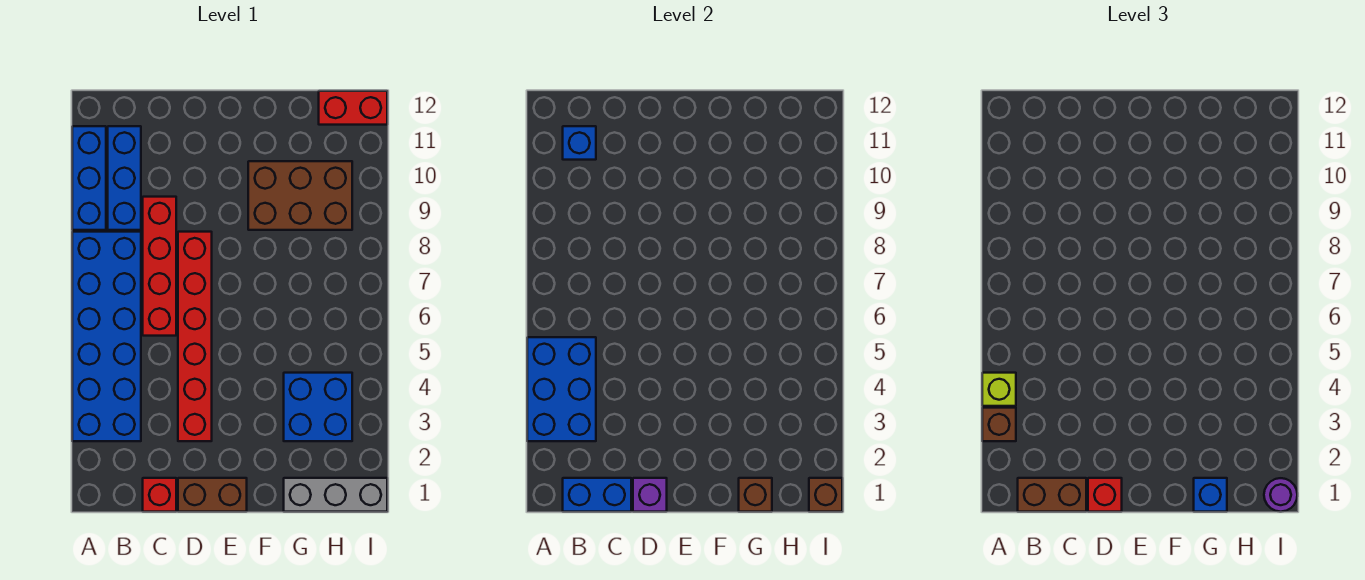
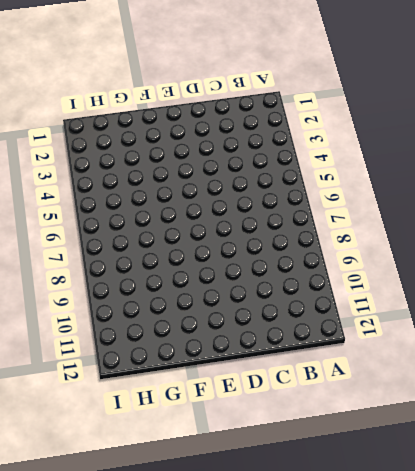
none -> blue brick A3:B8 level 1
none -> blue brick A9:A11 level 1
none -> blue brick B9:B11 level 1

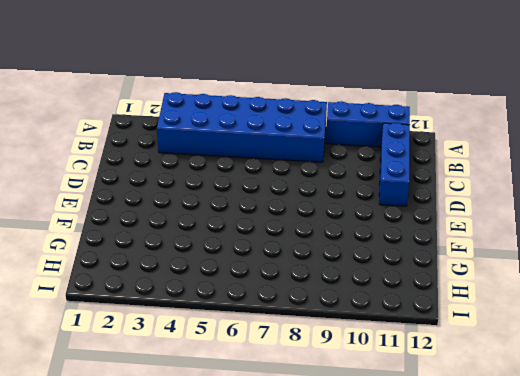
blue brick B11:D11 level 1 -> blue brick B9:B11 level 1
none -> red brick C1 level 1
none -> red brick C6:C9 level 1
none -> brown brick D1:E1 level 1

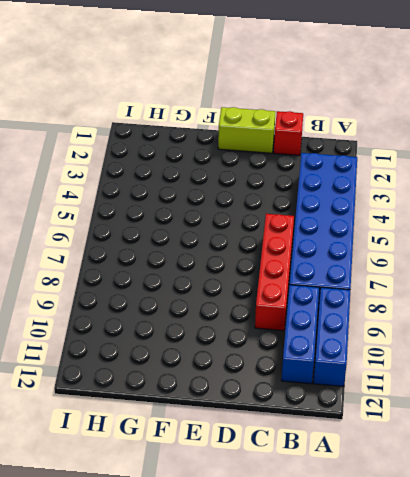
lime brick D1:E1 level 1 -> brown brick D1:E1 level 1
none -> red brick D3:D8 level 1
none -> brown brick F9:H10 level 1
none -> grey brick G1:I1 level 1

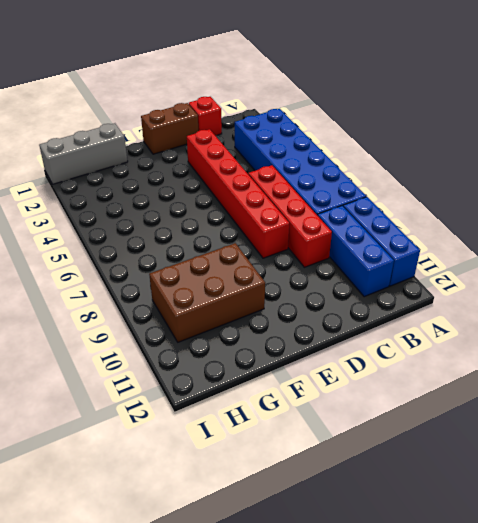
none -> blue brick G3:H4 level 1
none -> red brick H12:I12 level 1
none -> blue brick A3:B5 level 2

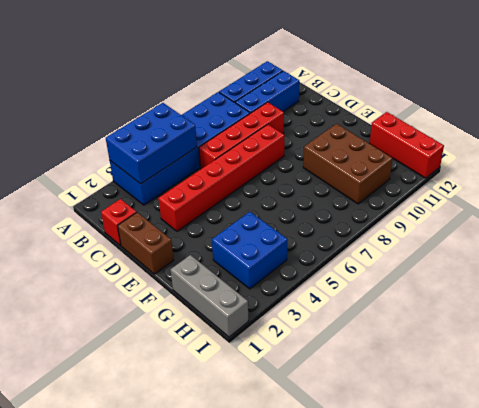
red brick G12:I12 level 1 -> red brick H12:I12 level 1
none -> blue brick B1:C1 level 2
none -> blue brick B11 level 2
none -> purple brick D1 level 2

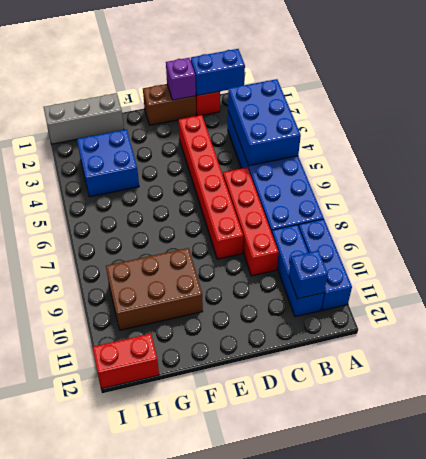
none -> brown brick G1 level 2
none -> brown brick I1 level 2
none -> brown brick A3 level 3

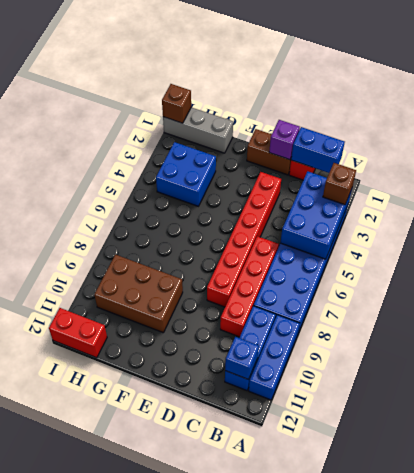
none -> brown brick G1 level 2
none -> lime brick A4 level 3
none -> brown brick B1:C1 level 3

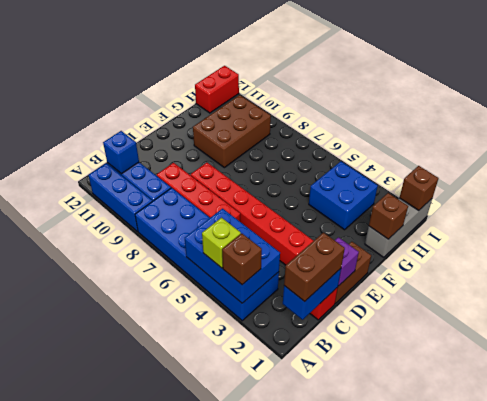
none -> red brick D1 level 3
none -> blue brick G1 level 3
none -> purple round brick I1 level 3

